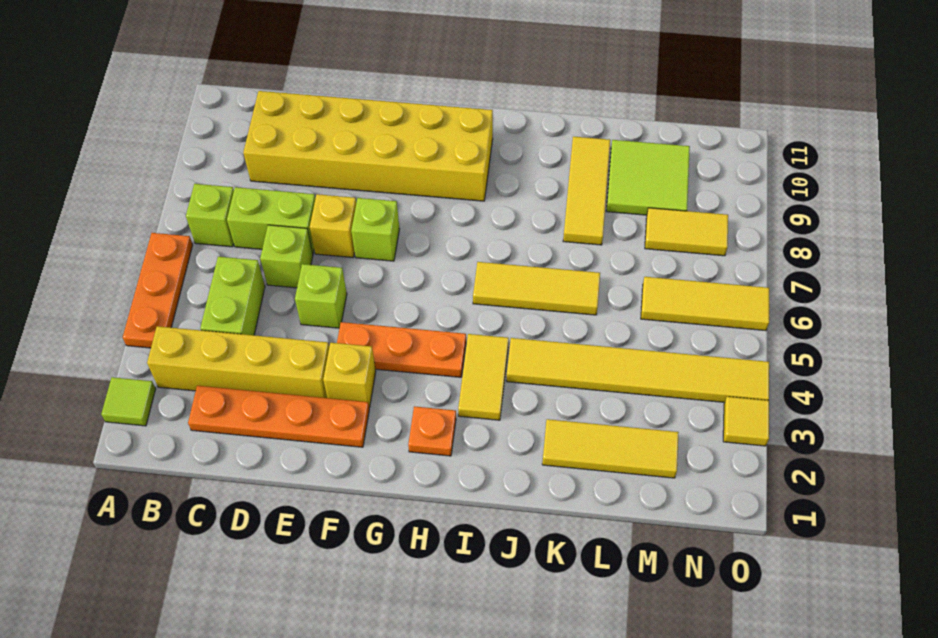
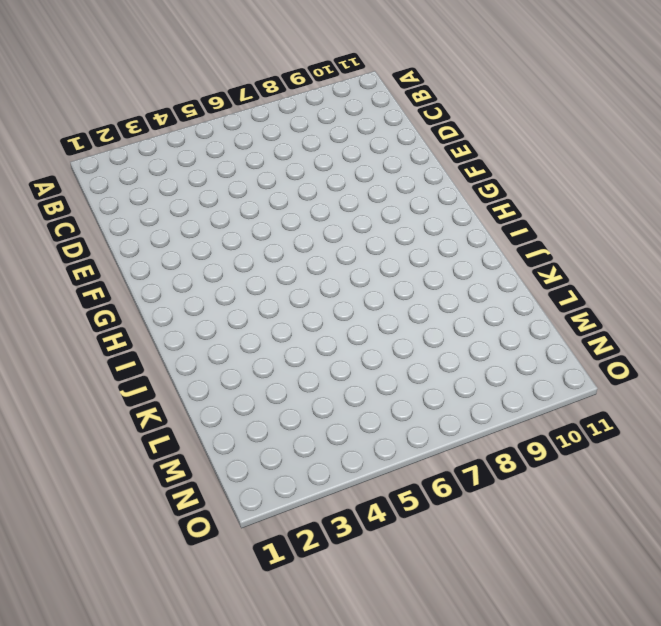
none -> lime tile A2 level 1
none -> orange plate A4:A6 level 1
none -> yellow brick B3:E3 level 1

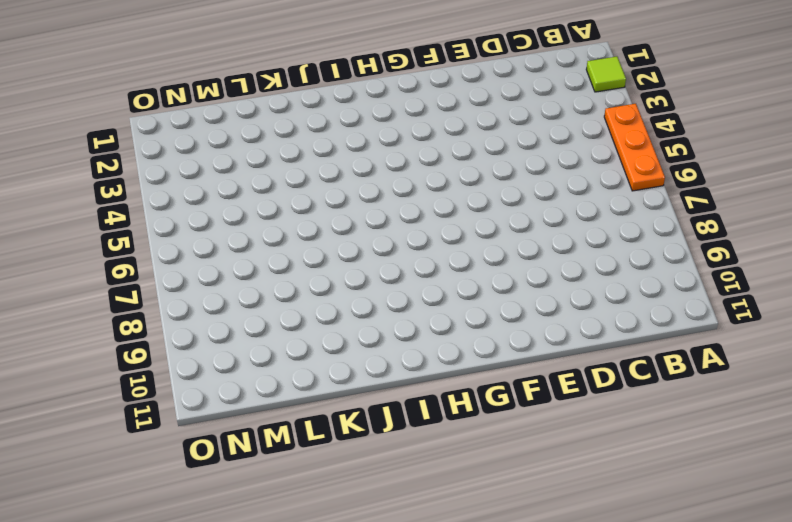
none -> yellow brick B3:E3 level 1
none -> lime brick B7 level 1
none -> orange plate C2:F2 level 1

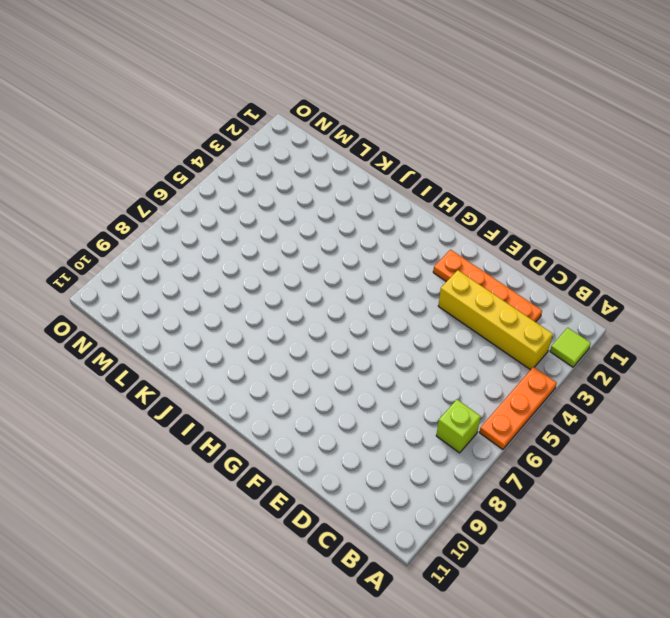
none -> lime brick C4:C5 level 1
none -> lime brick C7:D7 level 1
none -> yellow brick C9:H10 level 1

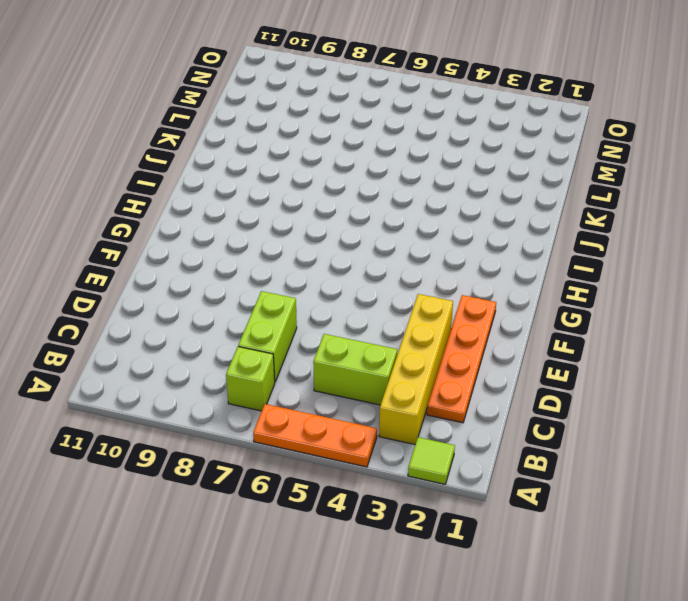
none -> yellow brick C9:H10 level 1
none -> lime brick D6 level 1
none -> lime brick E5 level 1

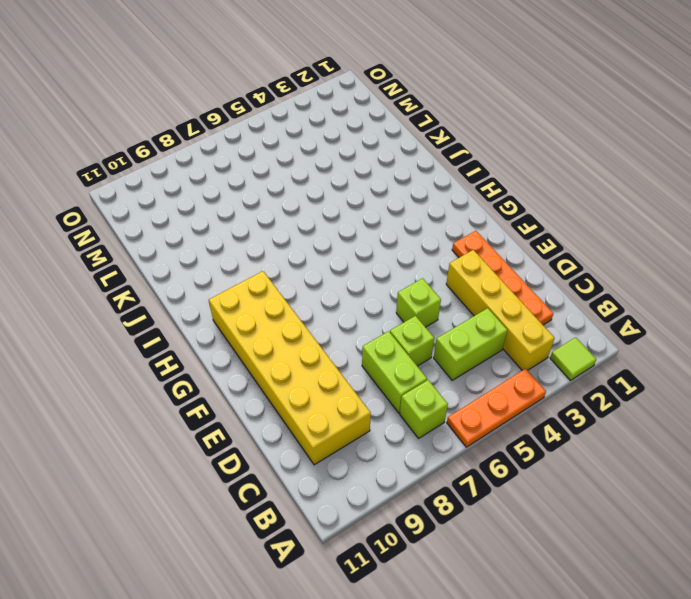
none -> yellow brick E7 level 1
none -> yellow brick F3 level 1
none -> orange plate F4:H4 level 1

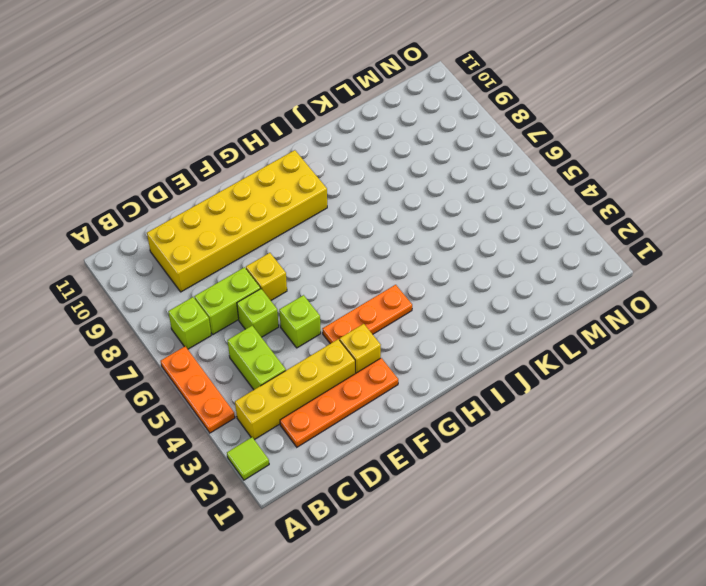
none -> lime brick F7 level 1
none -> orange plate H2 level 1
none -> yellow tile I3:I4 level 1

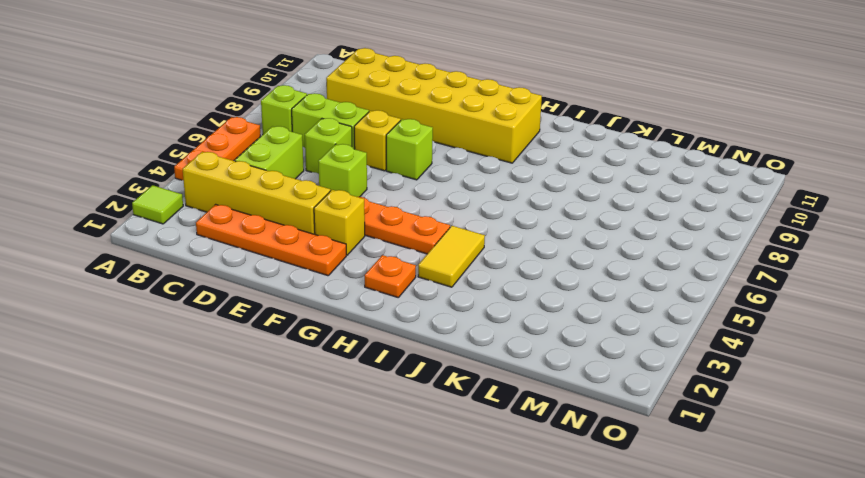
none -> yellow tile I6:K6 level 1
none -> yellow tile J4:O4 level 1
none -> yellow tile K2:M2 level 1

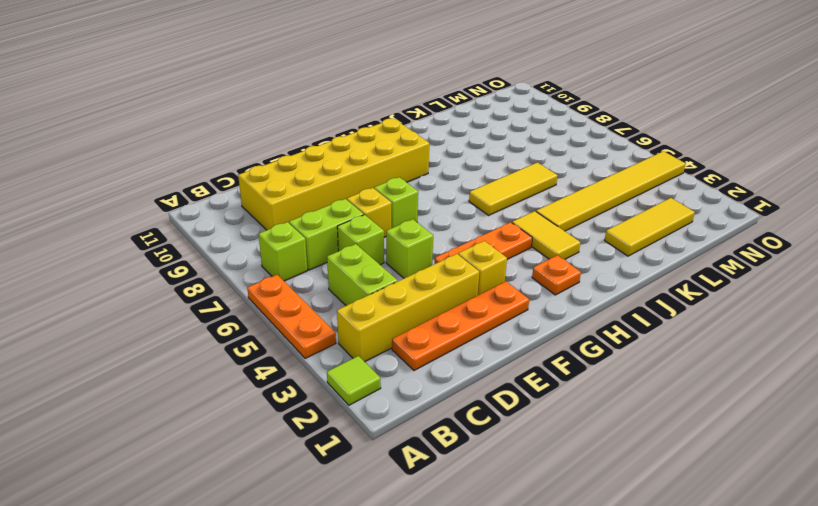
none -> yellow tile K8:K10 level 1
none -> lime tile L9:M10 level 1
none -> yellow tile M6:O6 level 1

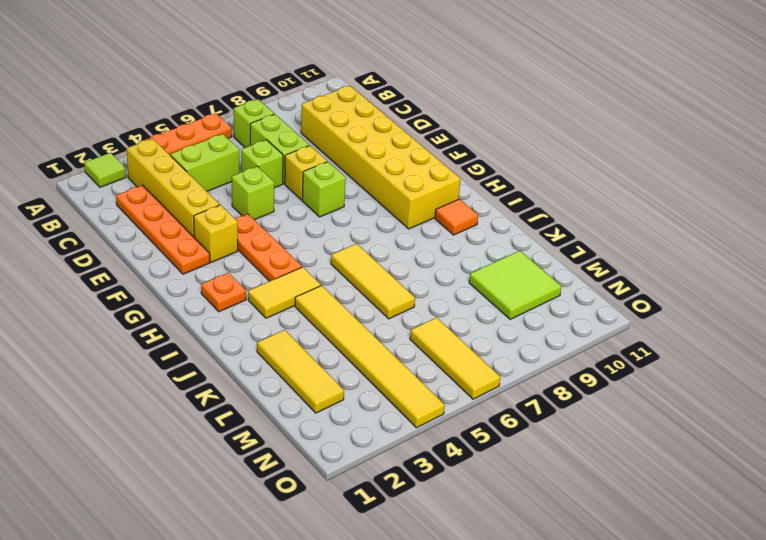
orange tile I10 level 1 -> none
none -> yellow tile K8:K10 level 1
none -> yellow tile M8:N8 level 1
none -> yellow tile O3 level 1

